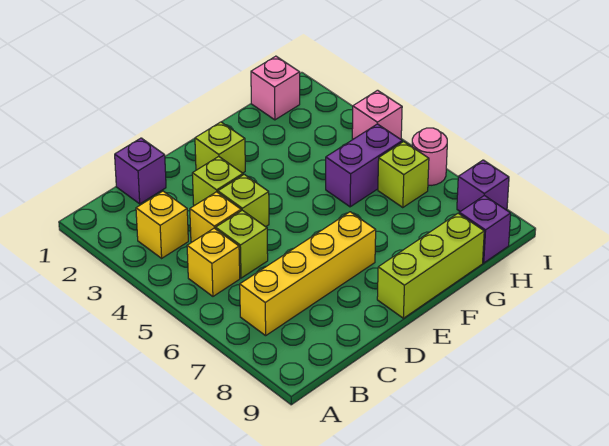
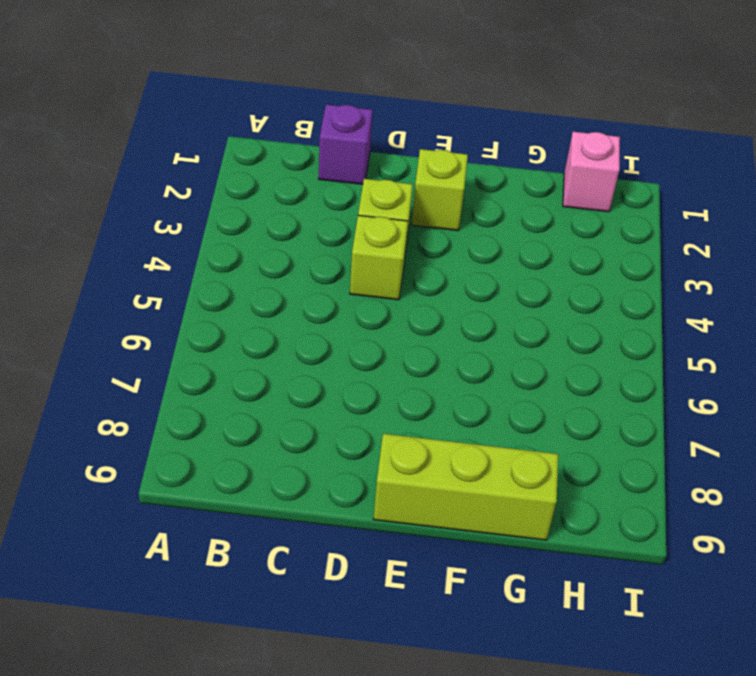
none -> yellow brick B3 level 1
none -> yellow brick B5 level 1
none -> yellow brick B7:E7 level 1

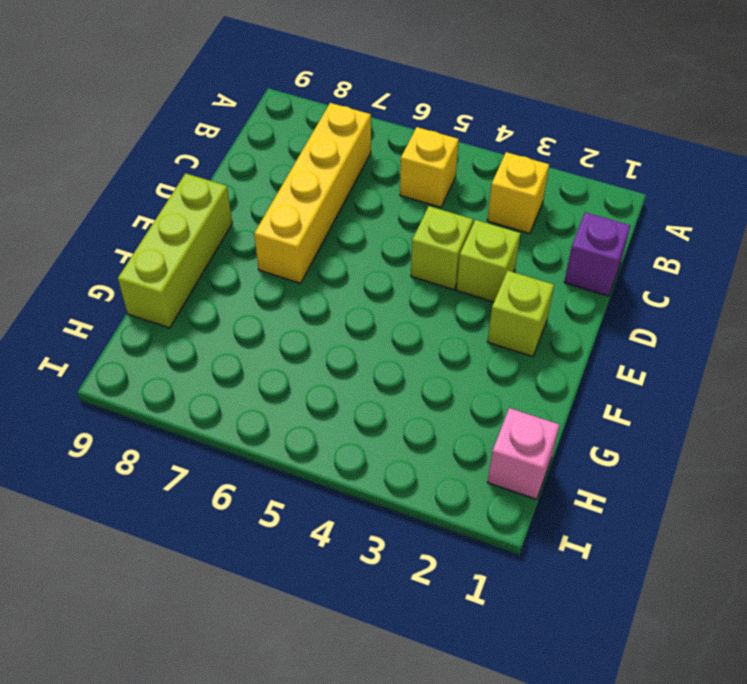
none -> yellow brick C4 level 1
none -> lime brick C5 level 1
none -> purple brick G5:H5 level 1

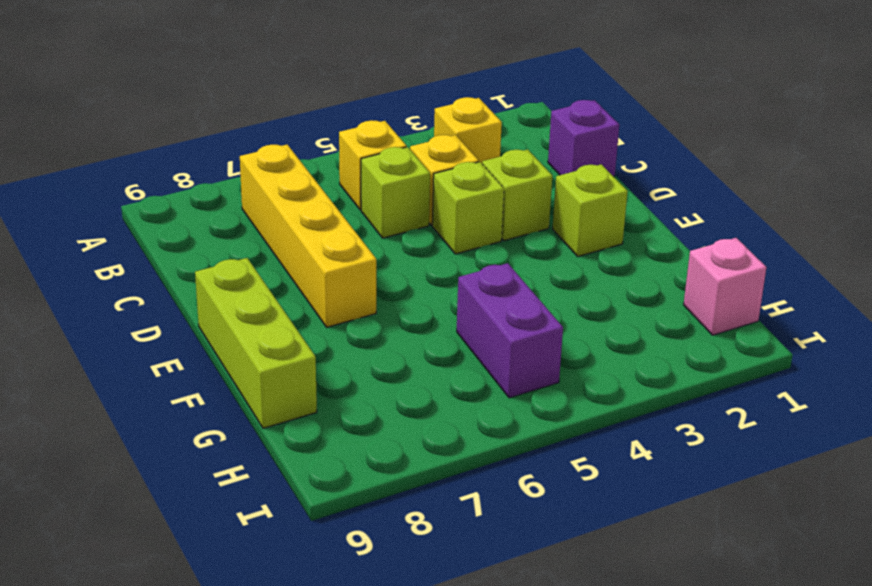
none -> lime brick H6 level 1
none -> purple brick H9 level 1
none -> pink brick I4 level 1

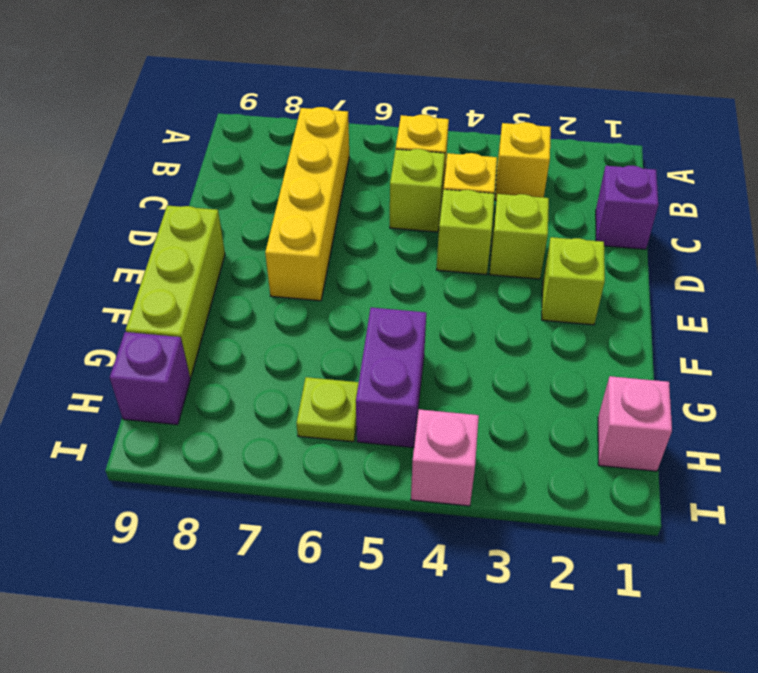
lime plate H6 level 1 -> lime brick H6 level 1
none -> pink round brick I6 level 1
none -> purple brick I8 level 1

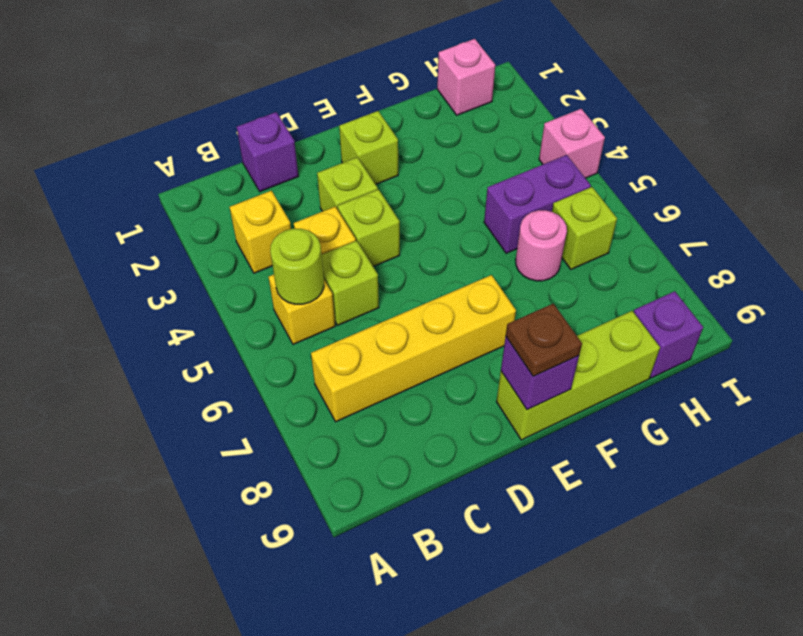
lime round brick B5 level 2 -> none
purple brick E9 level 2 -> purple brick I8 level 1
brown plate E9 level 3 -> none
pink round brick G6 level 1 -> pink round brick I6 level 1

